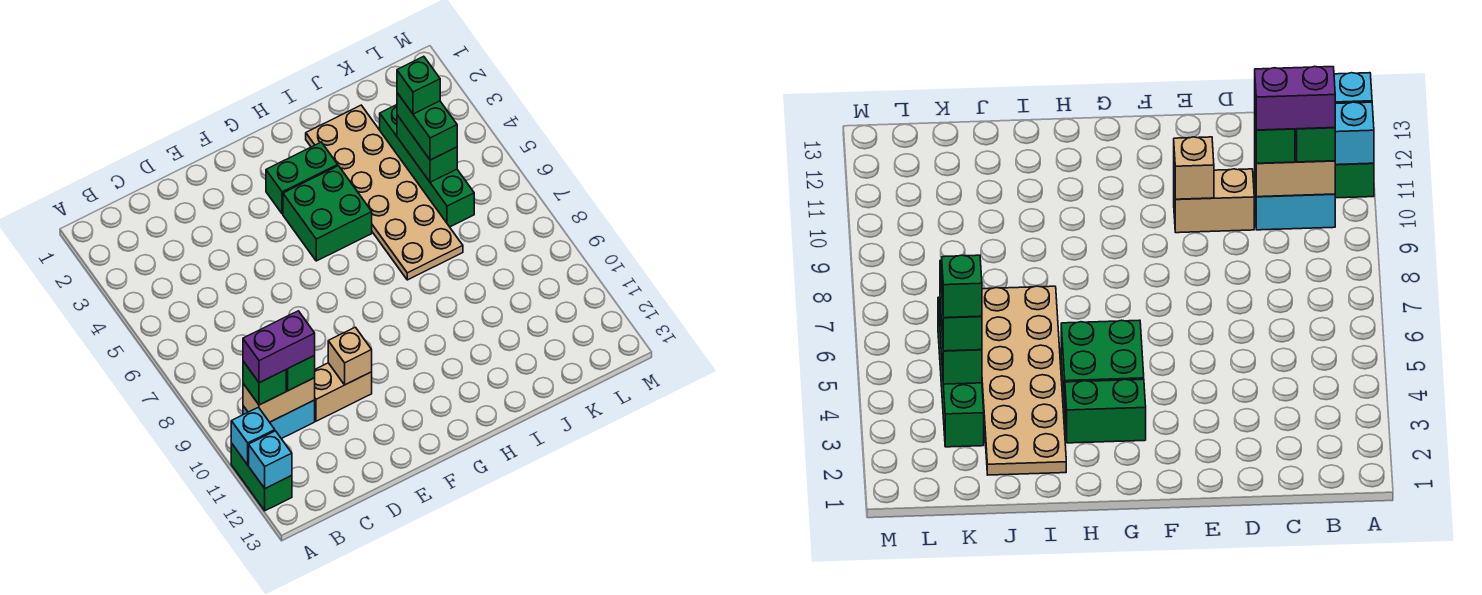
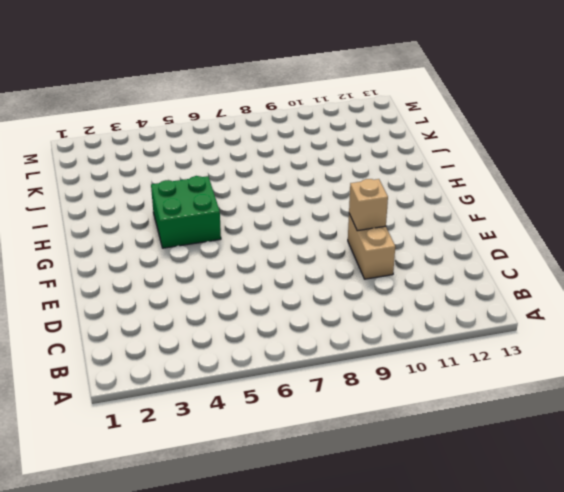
none -> green brick A11:A12 level 1
none -> cyan brick B10:C10 level 1
none -> green brick G3:H3 level 1

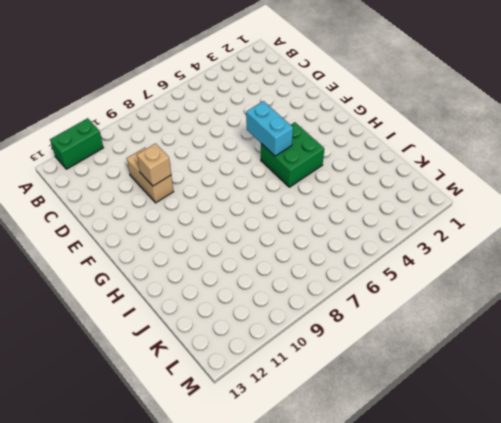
cyan brick F5:G5 level 2 -> cyan brick B10:C10 level 1
none -> green brick G3:H3 level 1
none -> tan plate I2:J7 level 1
none -> green brick K3:K6 level 1

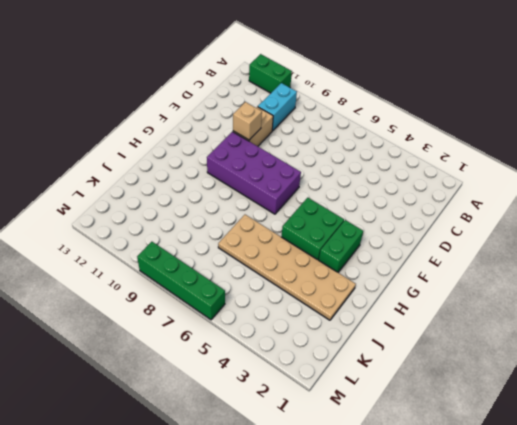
purple brick F7:G10 level 1 -> none
green brick M6:M9 level 1 -> green brick K3:K6 level 1
none -> cyan brick A11 level 2
none -> cyan brick A12 level 2
none -> tan brick B10:C10 level 2

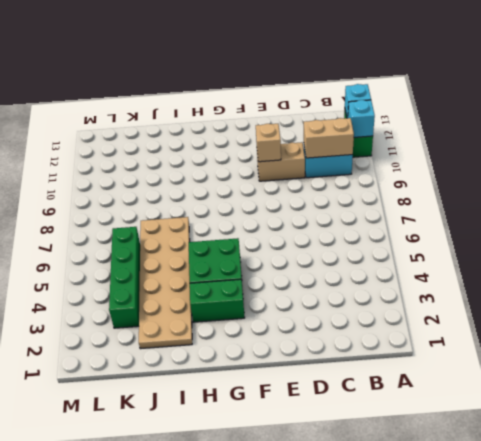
none -> green brick K4:K5 level 2
none -> green brick B10 level 3
none -> green brick C10 level 3

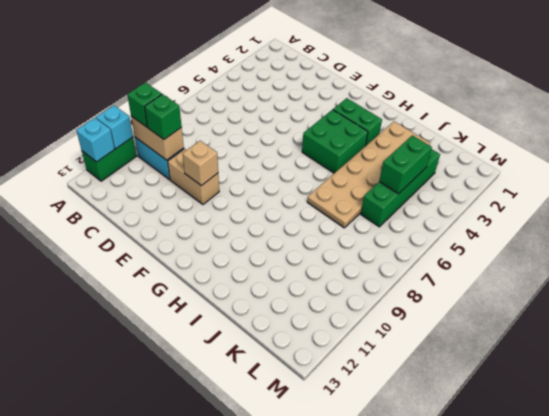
none -> green brick K4:K5 level 3
none -> purple brick B10:C10 level 4
none -> green brick K4 level 4

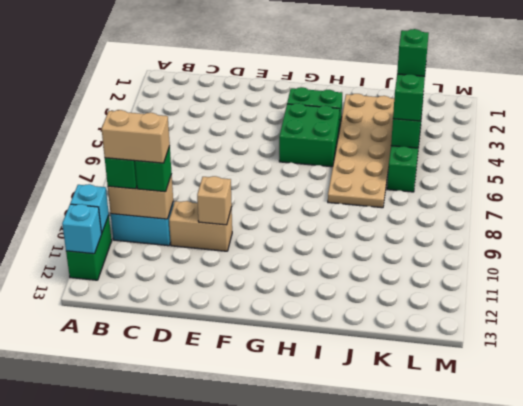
tan brick B10:C10 level 4 -> purple brick B10:C10 level 4

